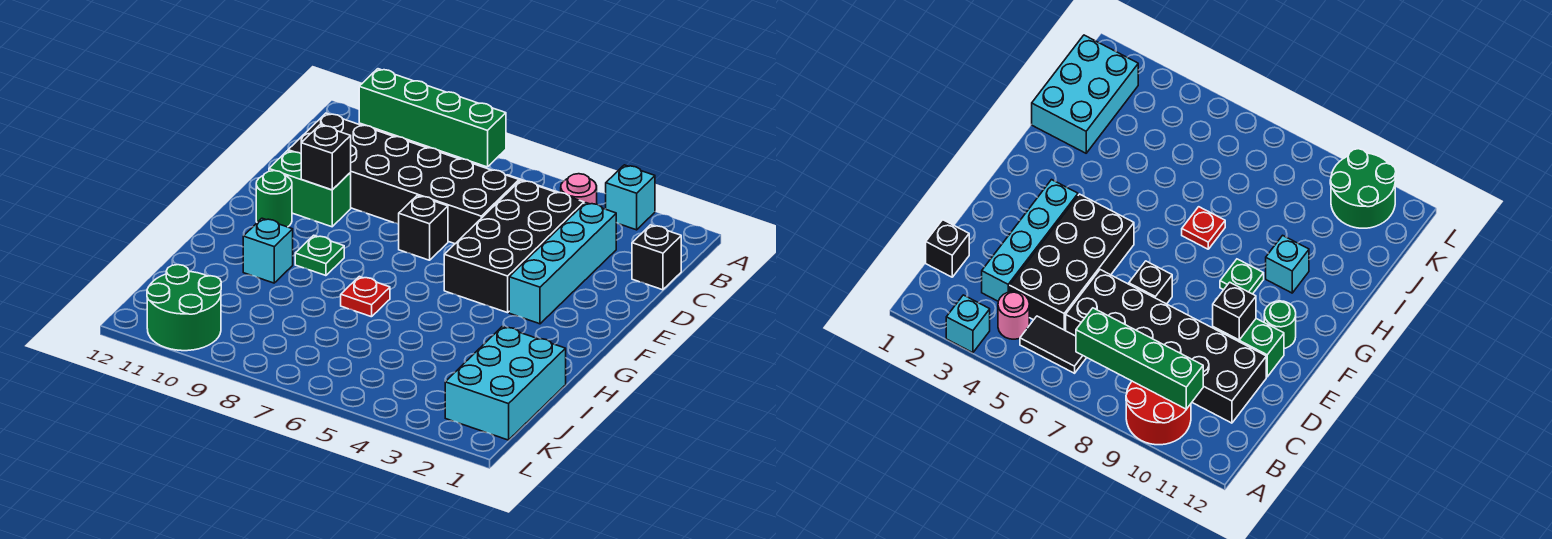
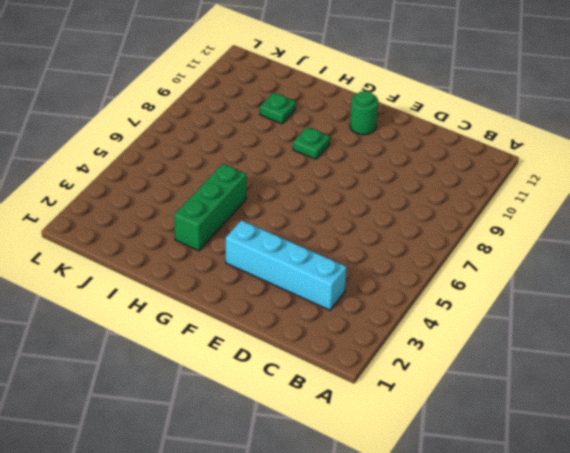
green brick H3:H5 level 1 -> none
green plate I10 level 1 -> none
none -> cyan brick A3 level 1
none -> red round brick A9:B10 level 1
none -> pink round brick B4 level 1

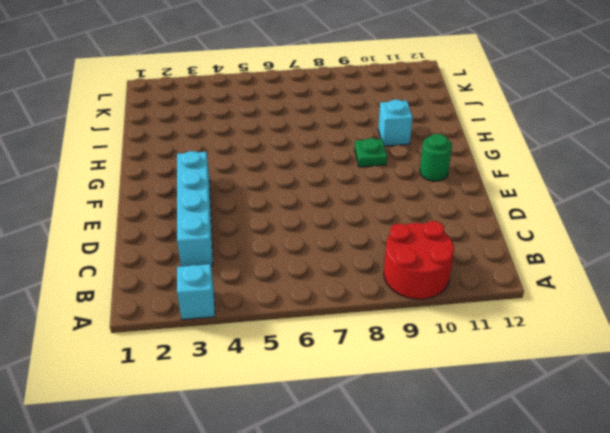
none -> pink round brick B4 level 1
none -> black tile B5:B6 level 1
none -> black brick C1 level 1

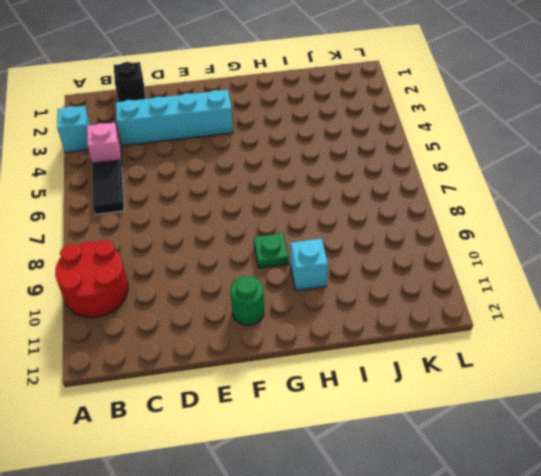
pink brick B4 level 1 -> pink round brick B4 level 1
none -> black brick C4:F5 level 1
none -> black brick C6:D11 level 1
none -> black brick E7 level 1

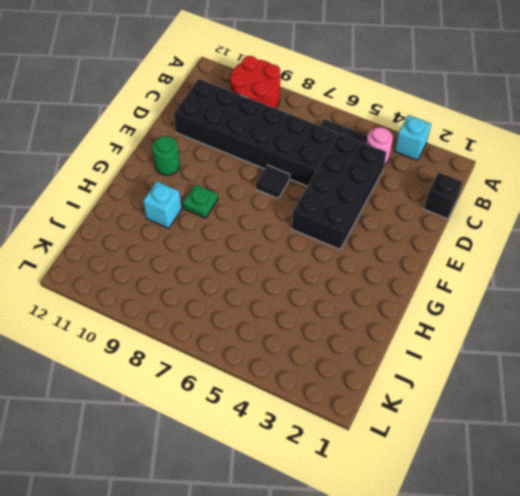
black tile E7 level 1 -> black brick E7 level 1
none -> cyan brick C3:F3 level 1
none -> green brick E10:E11 level 1
none -> red plate H7 level 1

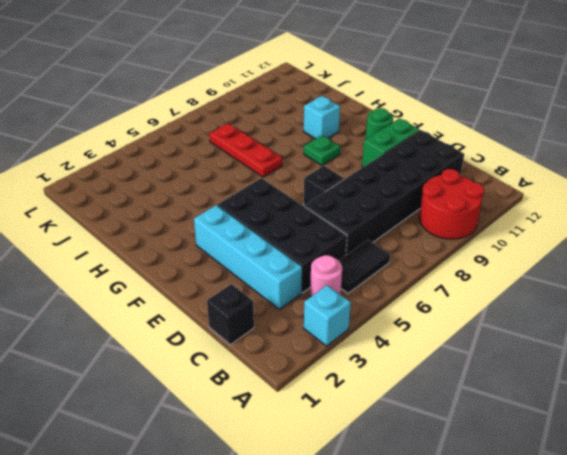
red plate H7:J7 level 1 -> red plate H7 level 1
none -> cyan brick I1:K2 level 1
none -> green round brick K10:L11 level 1
none -> green brick B7:B10 level 2

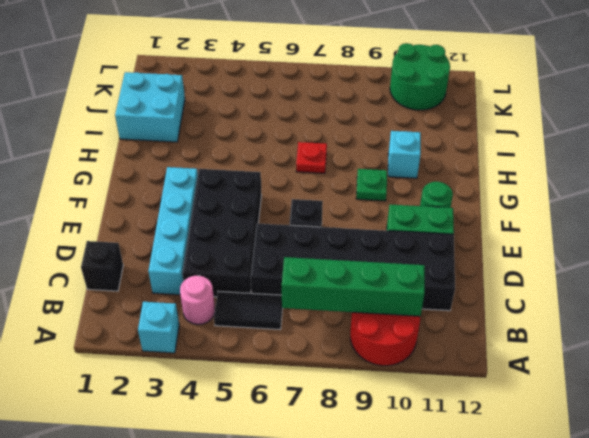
cyan brick I1:J2 level 1 -> cyan brick I1:K2 level 1
none -> black brick E10 level 2

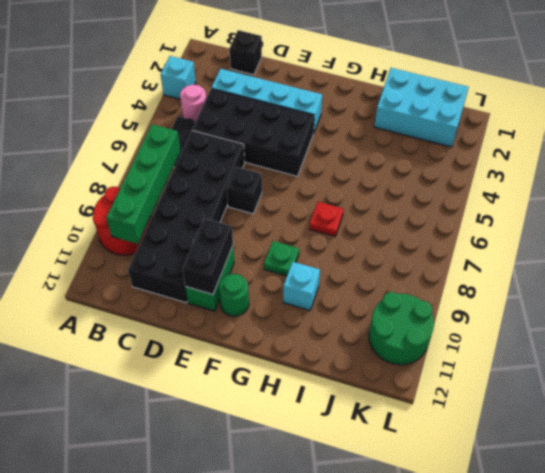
black brick E10:E11 level 2 -> black brick E10 level 2

